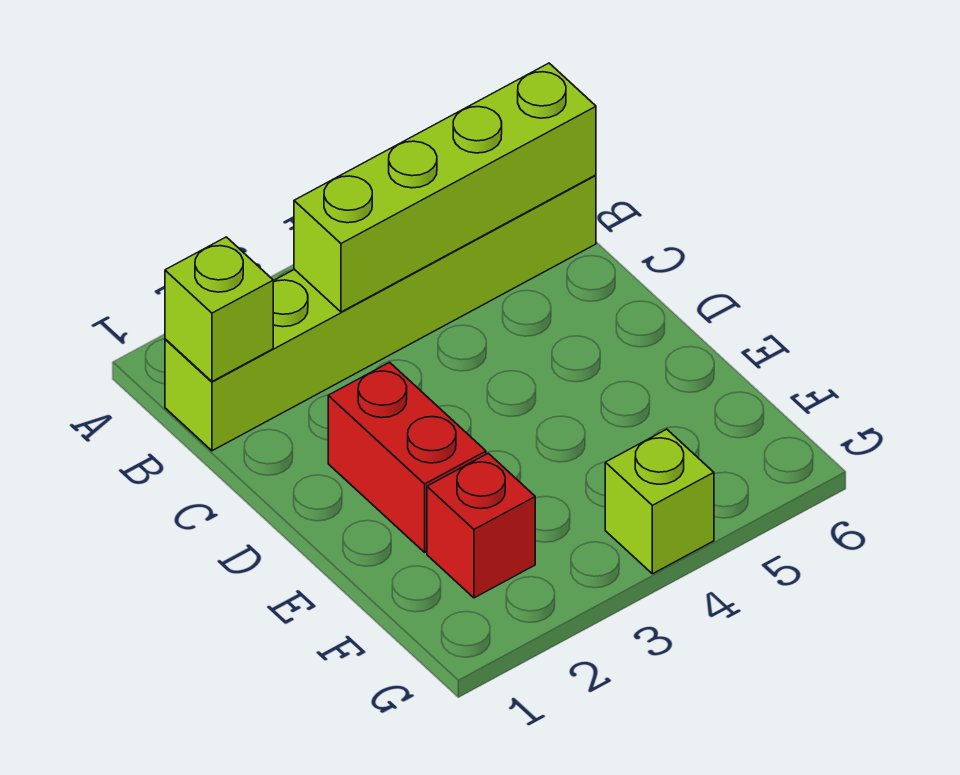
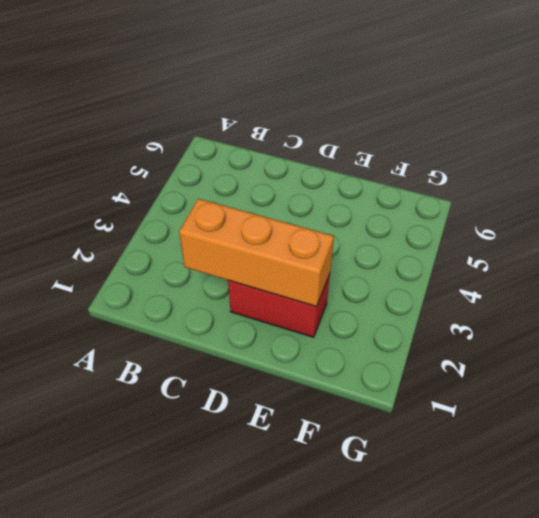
orange brick C2:E2 level 2 -> none
none -> lime brick B1:B6 level 1
none -> red brick F2 level 1

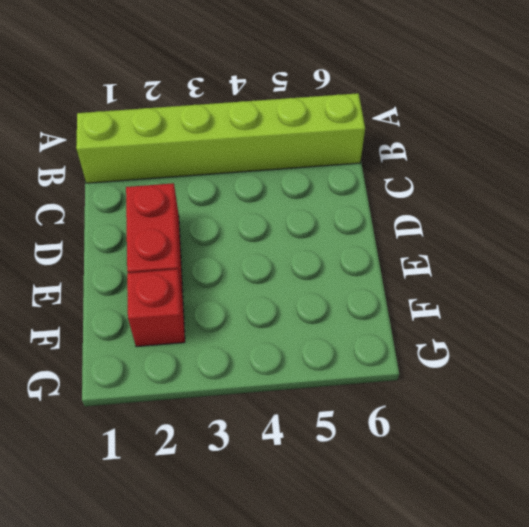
none -> lime brick G4 level 1
none -> lime brick B1 level 2

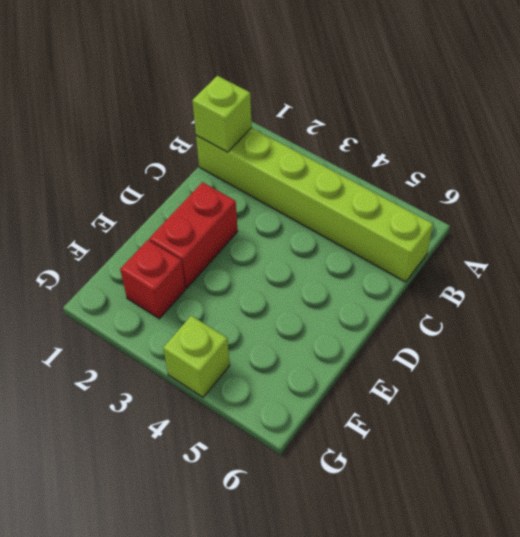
none -> lime brick B3:B6 level 2

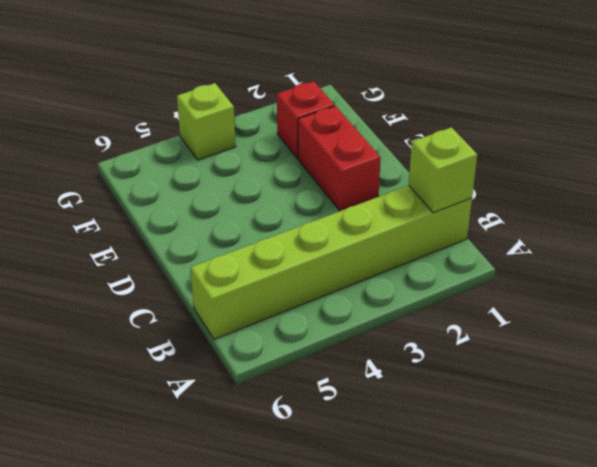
none -> lime brick B3:B6 level 2

